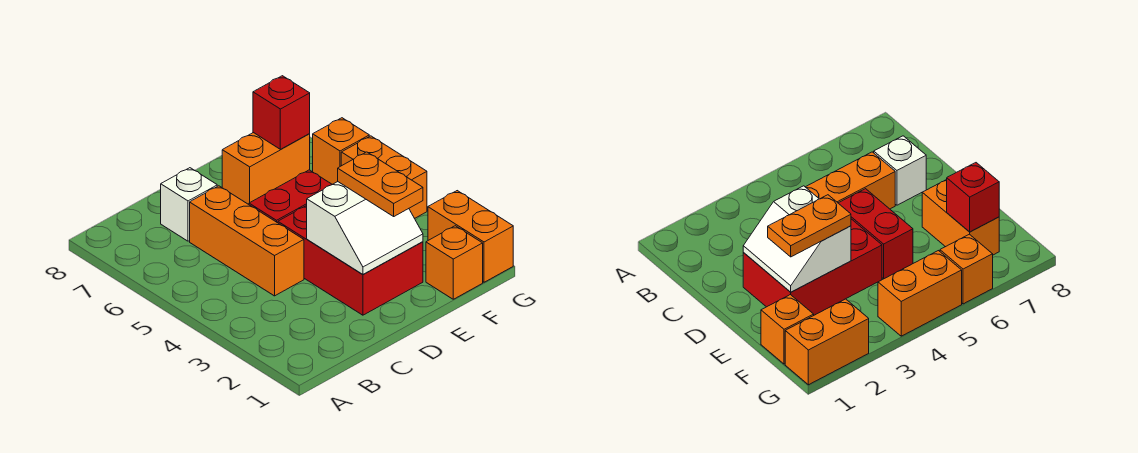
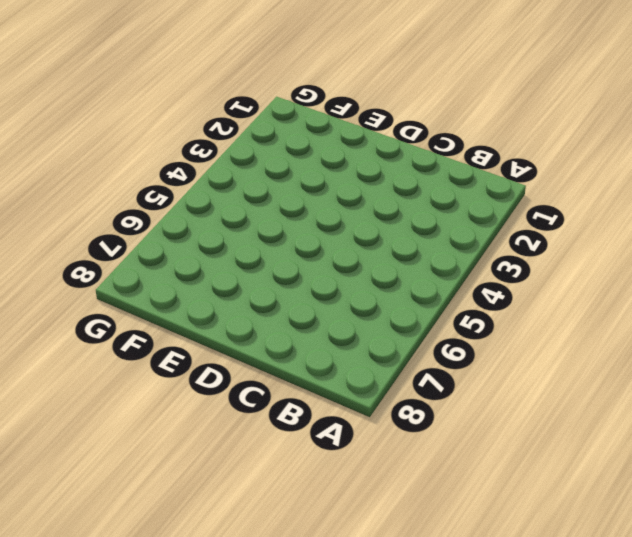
none -> orange brick C4:C6 level 1
none -> white brick C7 level 1
none -> red brick D2:E4 level 1

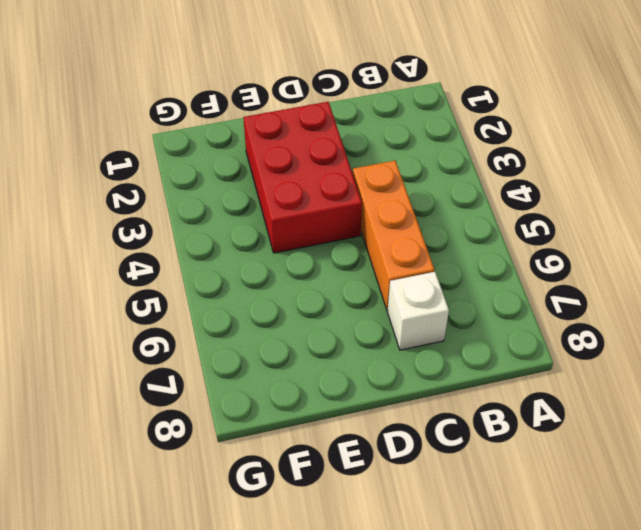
none -> red brick D5:E5 level 1
none -> orange brick E7:F7 level 1
none -> orange brick F1 level 1

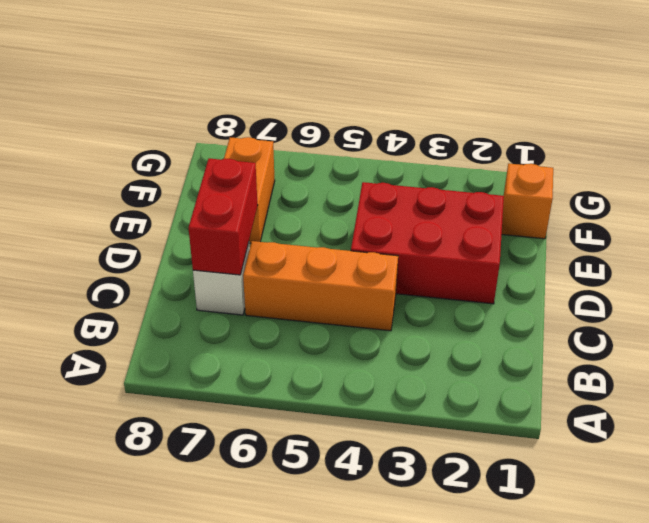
red brick C7:D7 level 2 -> red brick D5:E5 level 1
none -> orange brick G1:G2 level 1
none -> orange brick G4:G5 level 1
none -> orange brick G6 level 1

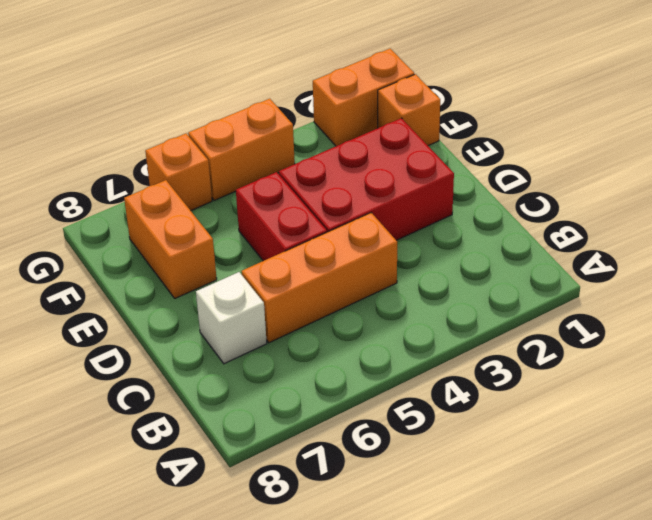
none -> white slope D2:E3 level 2 top 3
none -> red brick F7 level 2
none -> orange plate E2:E3 level 3

